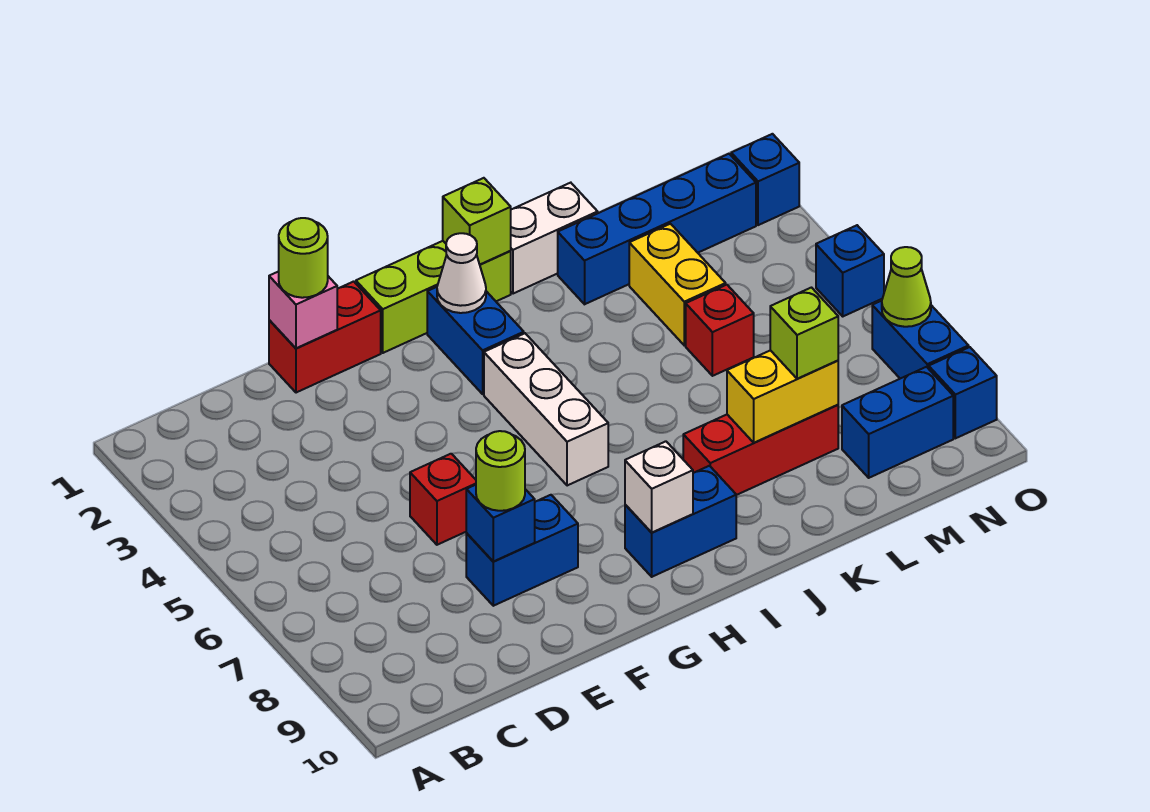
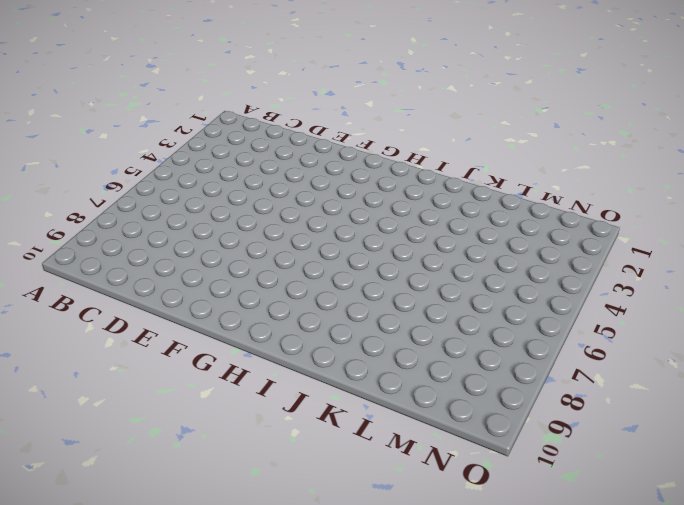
none -> red brick E1:F1 level 1
none -> red brick E6 level 1
none -> blue brick E8:F8 level 1

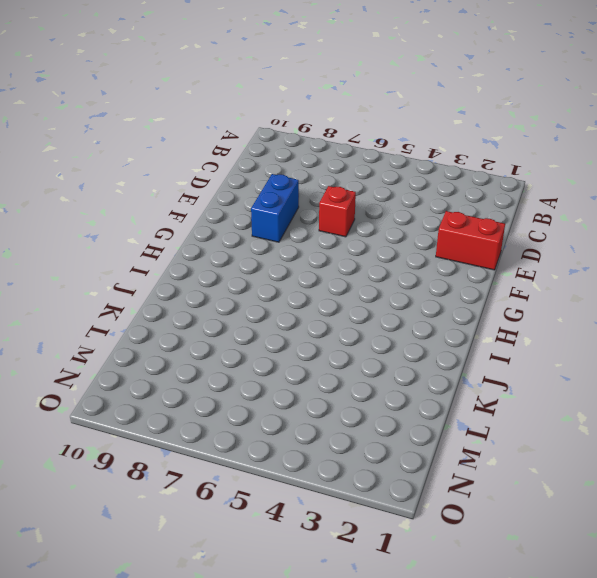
red brick E1:E2 level 1 -> red brick E1:F1 level 1
none -> lime brick G1:I1 level 1
none -> blue brick H2:H3 level 1
none -> white brick H4:H6 level 1

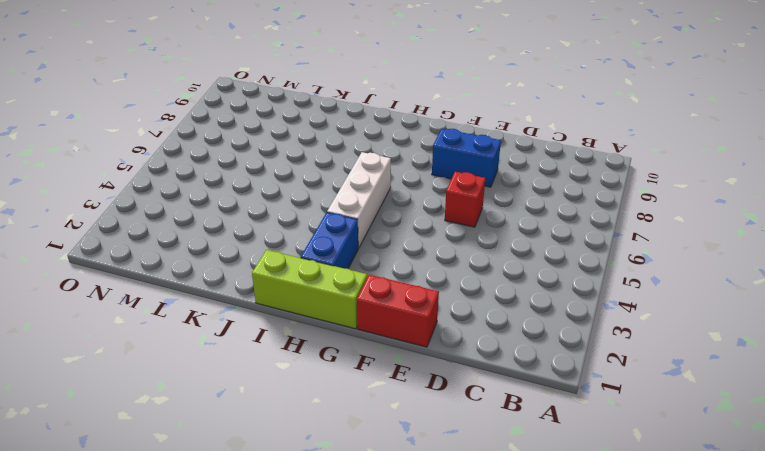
none -> blue brick H9:I9 level 1
none -> white brick J1:K1 level 1
none -> red brick J8:L8 level 1

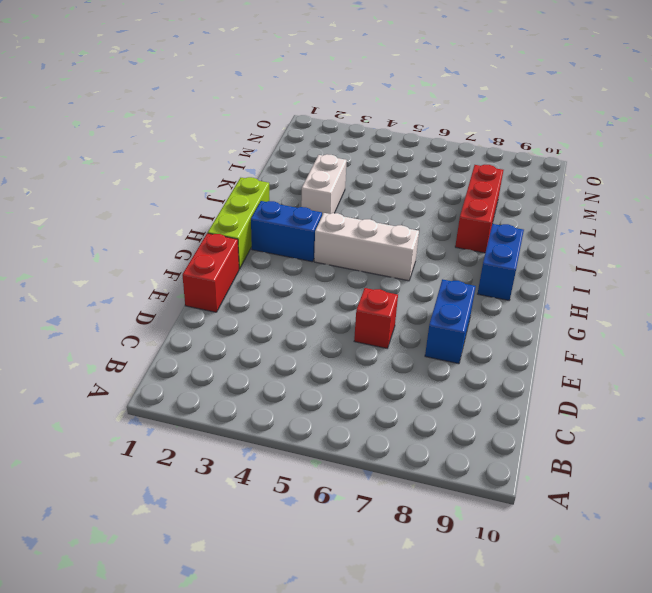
white brick J3:K3 level 1 -> white brick J1:K1 level 1
none -> blue brick K2:N2 level 1
none -> yellow brick L3:L4 level 1
none -> red brick L5 level 1

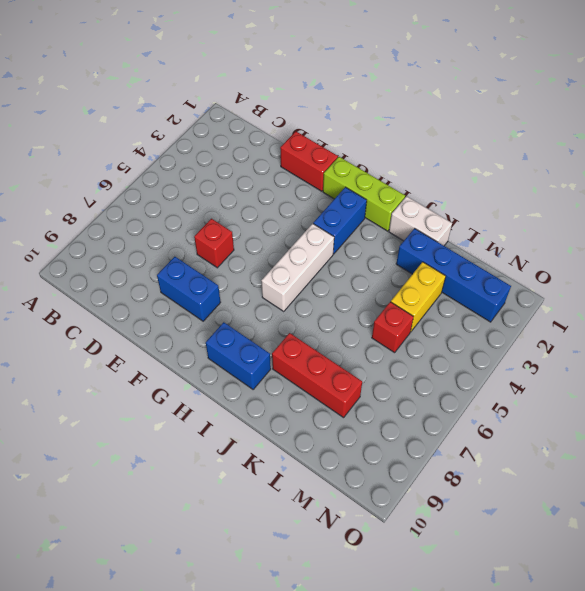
none -> blue brick M9:N9 level 1
none -> blue brick O2 level 1
none -> blue brick O5 level 1

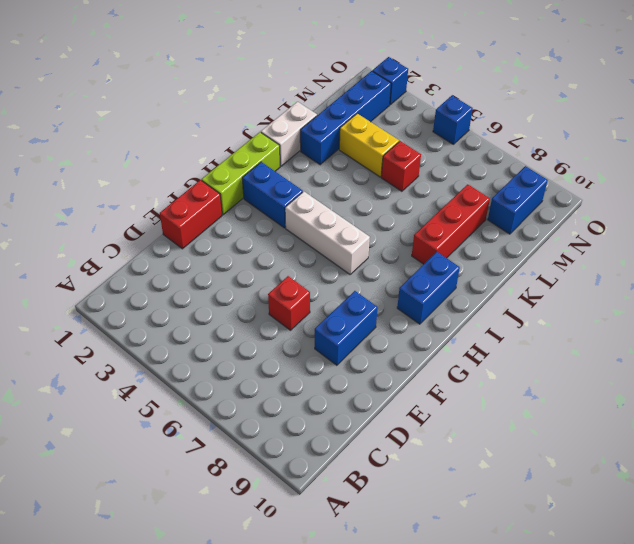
none -> blue brick O7:O8 level 1
none -> blue brick O9 level 1
none -> pink brick E1 level 2

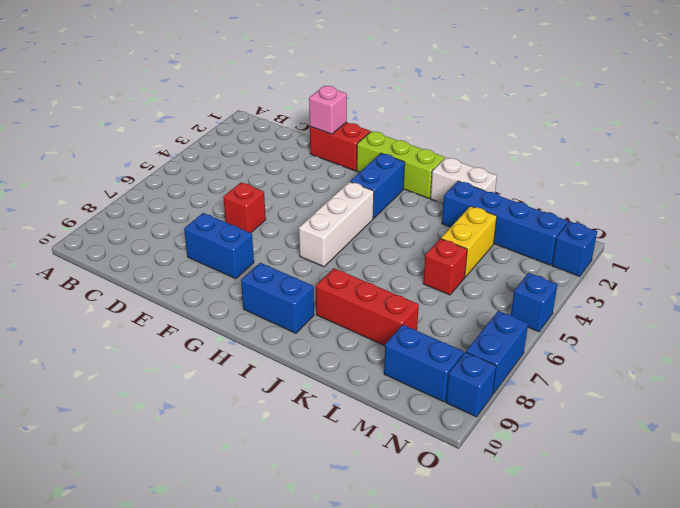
none -> blue brick E8 level 2
none -> white cone H2 level 2
none -> white brick H9 level 2

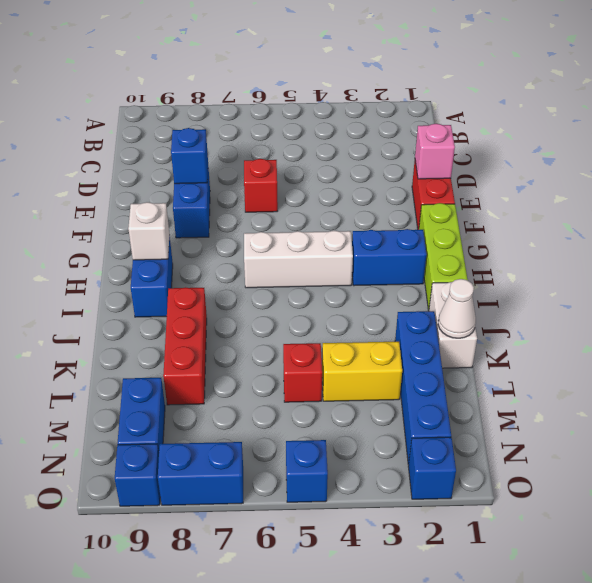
white cone K1 level 2 -> white cone H2 level 2
none -> lime brick I1 level 2
none -> yellow brick K8:L8 level 2
none -> lime cone O7 level 2

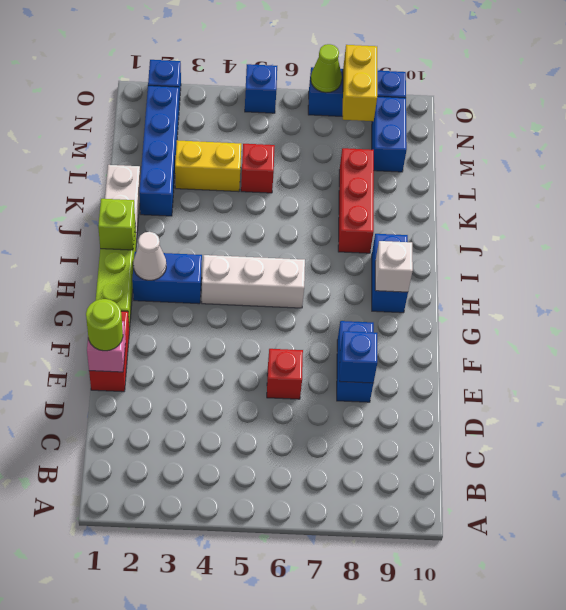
yellow brick N8:O8 level 2 -> yellow brick K8:L8 level 2
none -> lime round brick E8 level 3
none -> lime brick L8 level 3

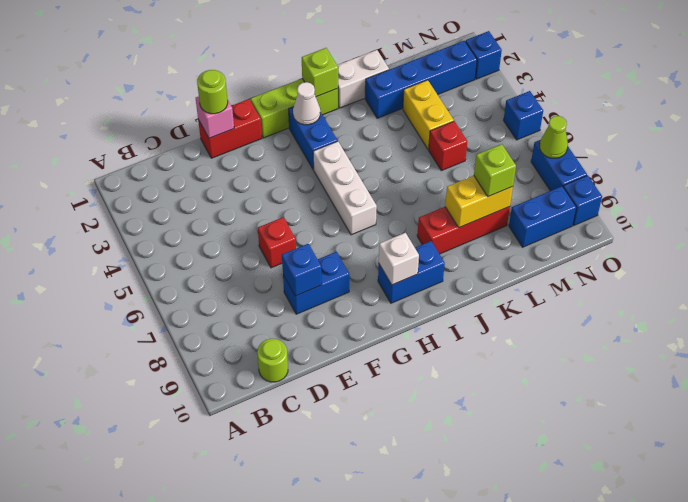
lime round brick C10 level 1 -> lime round brick E8 level 3

